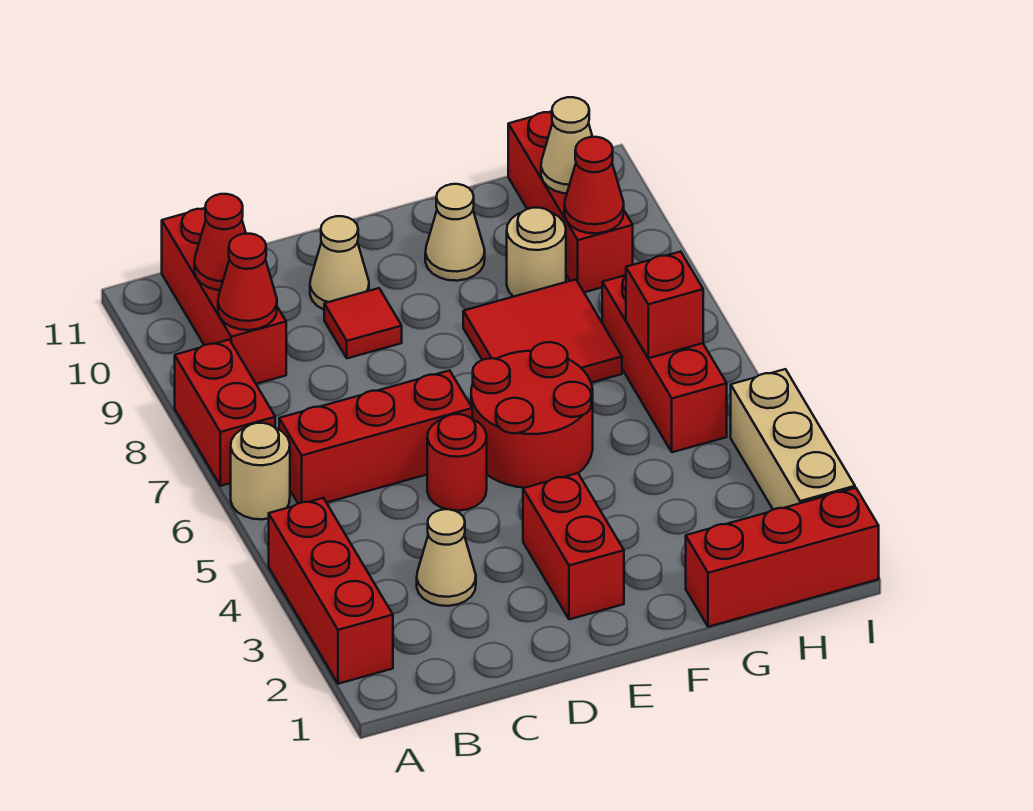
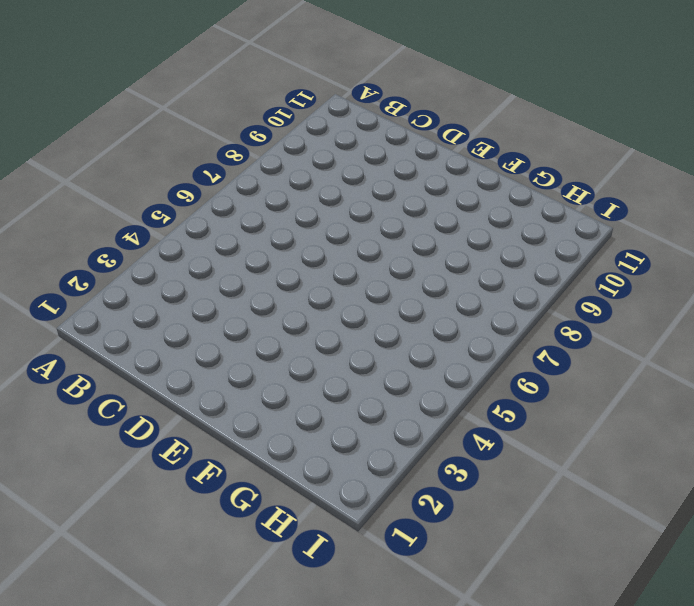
none -> red brick A2:A4 level 1
none -> tan round brick A6 level 1
none -> red brick A7:A8 level 1

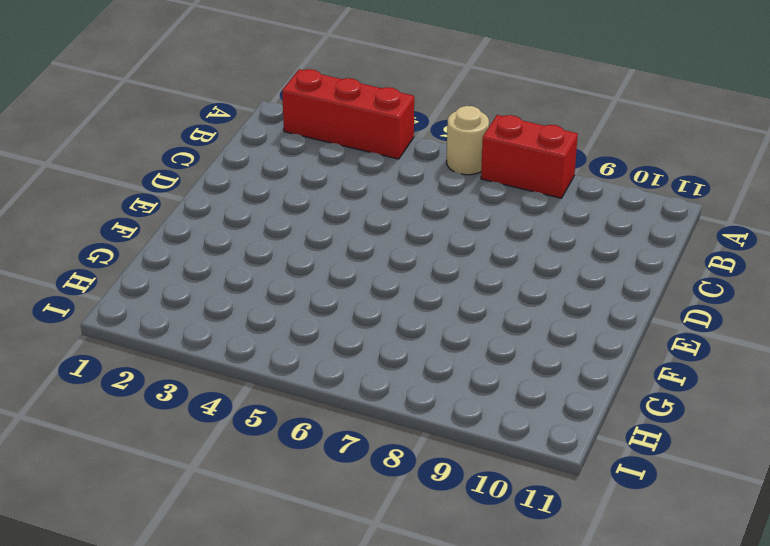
none -> red brick B6:D6 level 1
none -> red brick B9:B11 level 1
none -> tan cone C3 level 1

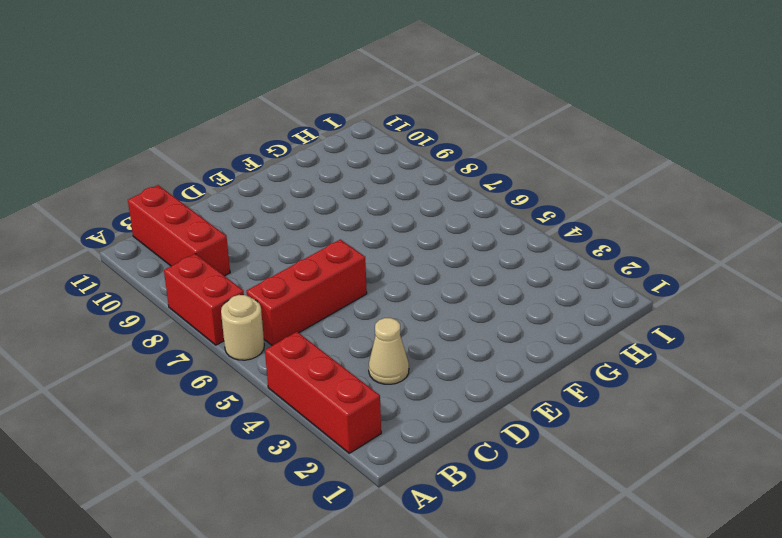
none -> red round brick D5 level 1
none -> red tile D9 level 1
none -> tan cone D10 level 1

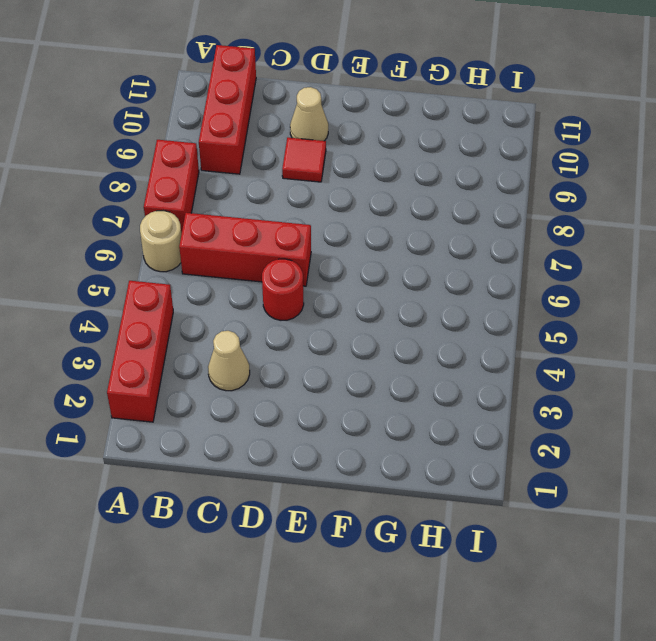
none -> red brick E2:E3 level 1
none -> red round brick E5:F6 level 1
none -> red tile F7:G8 level 1

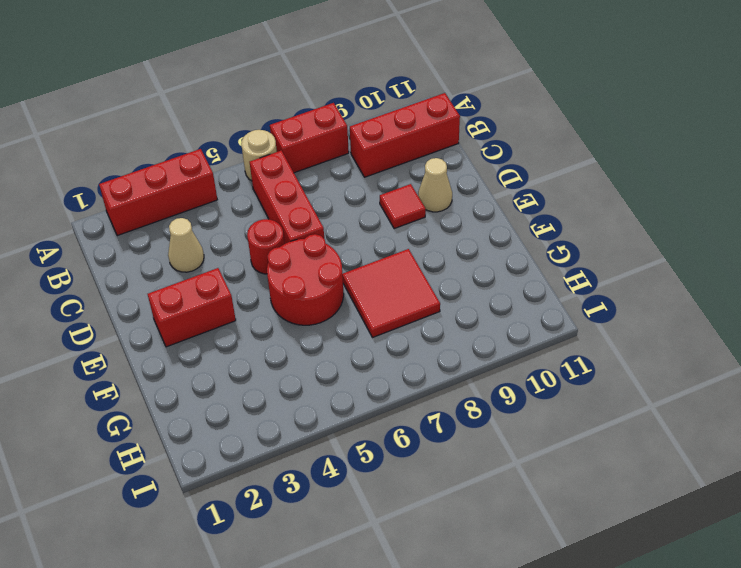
none -> tan cone F10 level 1
none -> red brick G1:I1 level 1
none -> tan round brick G9 level 1

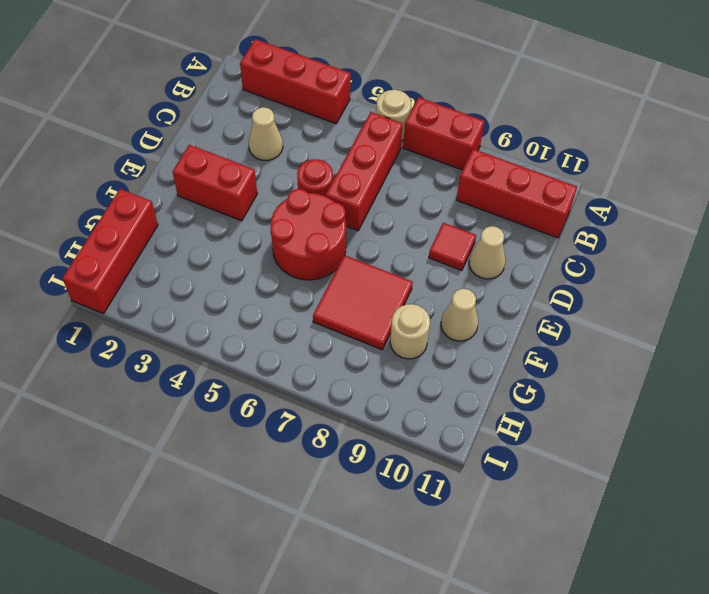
none -> red brick H5:H7 level 1
none -> red brick H9:H11 level 1
none -> tan brick I2:I4 level 1

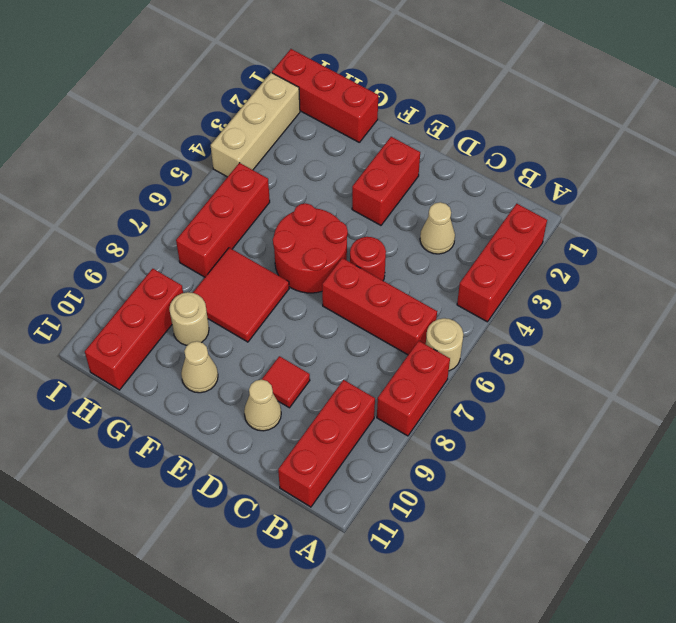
none -> red cone B9 level 2
none -> red cone B10 level 2
none -> red brick H6 level 2

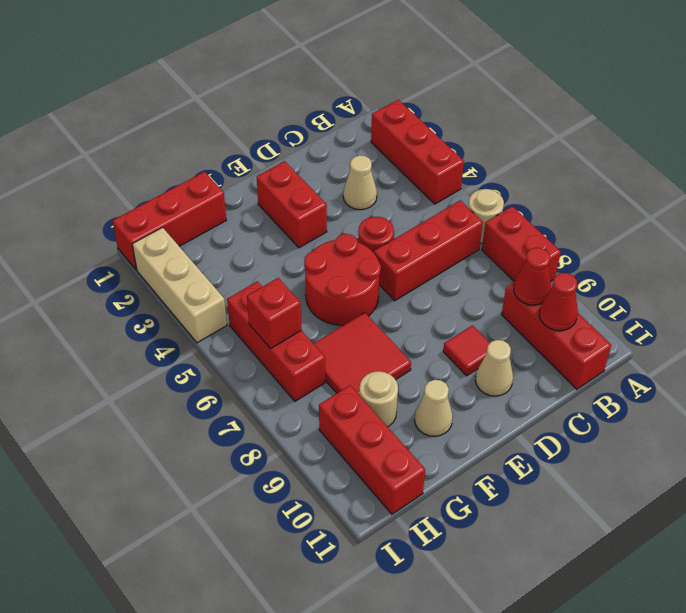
none -> red cone H9 level 2
none -> tan cone H10 level 2

